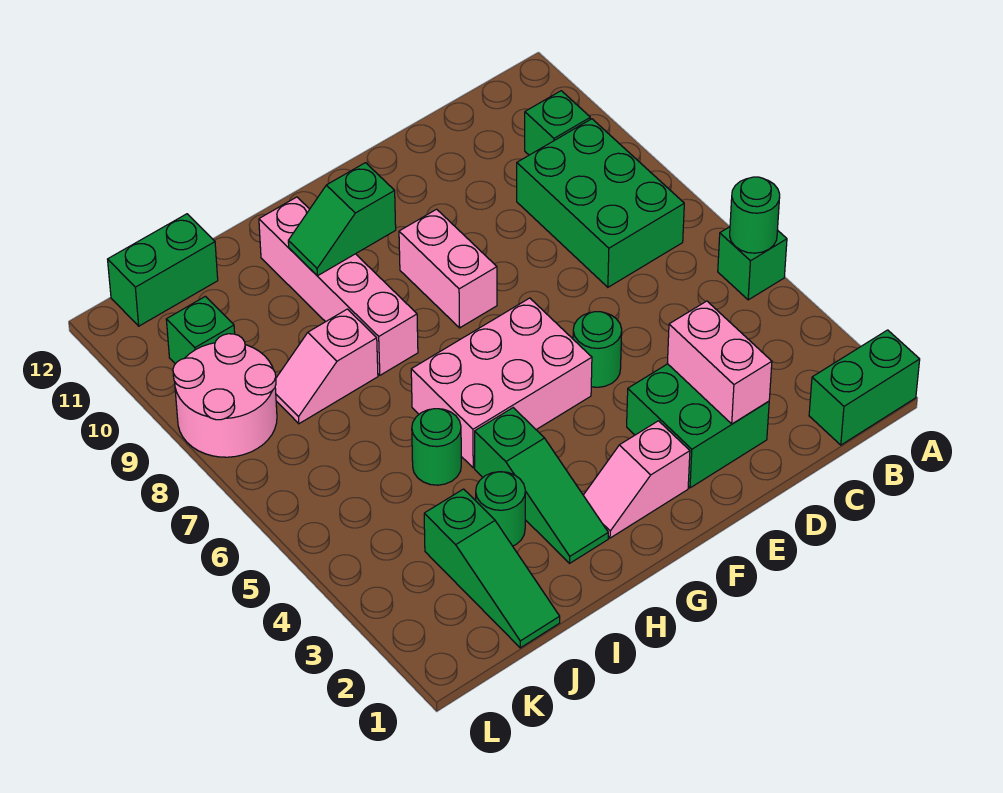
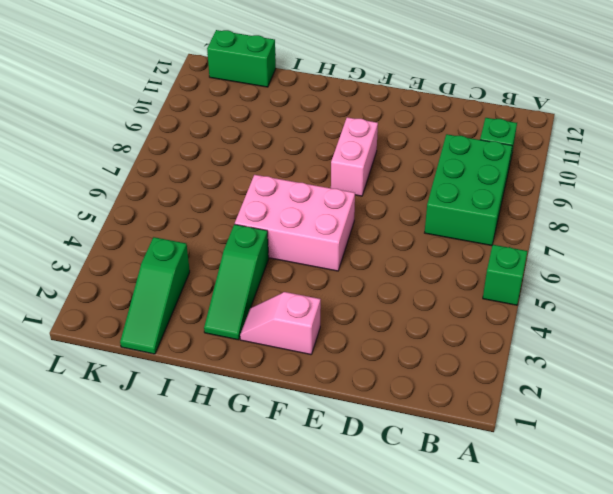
none -> green brick A1:B1 level 1
none -> green brick D2:E3 level 1
none -> green round brick E5 level 1

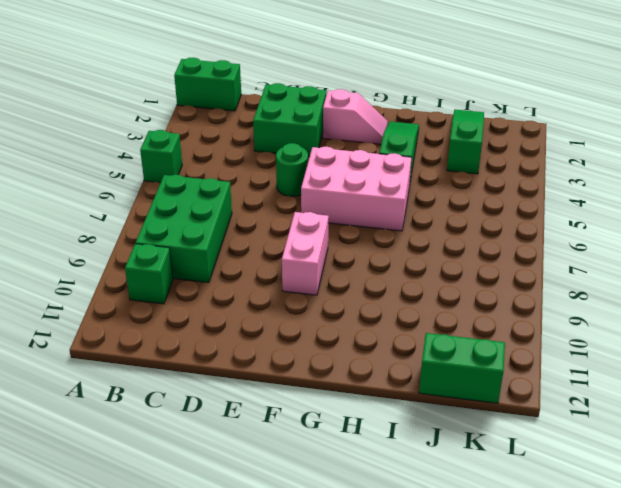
none -> pink brick H8:H11 level 1
none -> green round brick I3 level 1
none -> green round brick I5 level 1

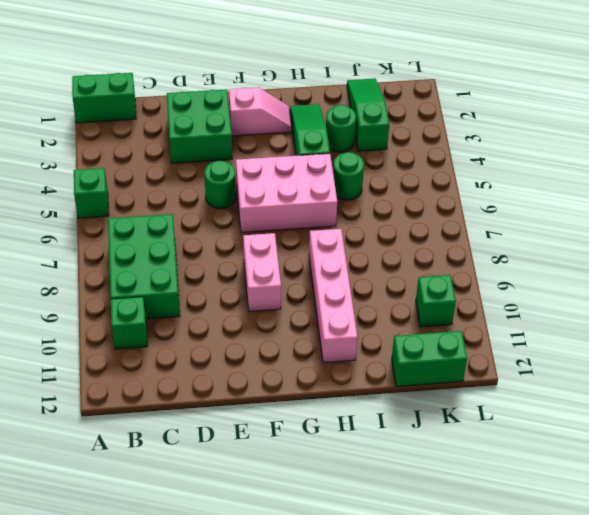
none -> pink slope I8:J8 level 1 top I
none -> pink round brick K8:L9 level 1
none -> green round brick A5 level 2

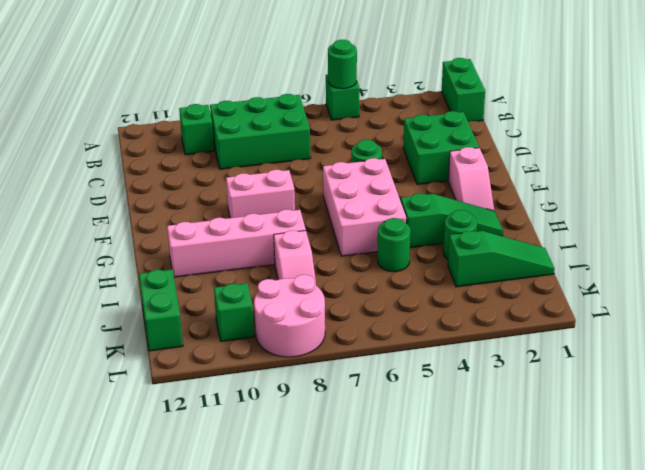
none -> pink brick D2:D3 level 2
none -> green slope G10:H10 level 2 top G

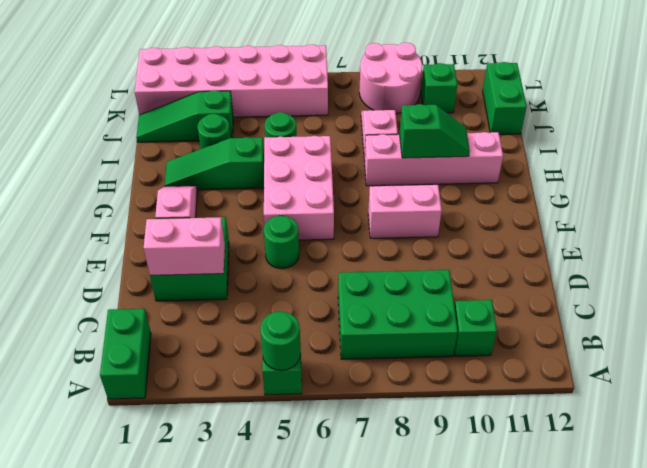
green slope H9:H10 level 2 top 9 -> green slope G10:H10 level 2 top G
pink brick K1:L6 level 1 -> none

